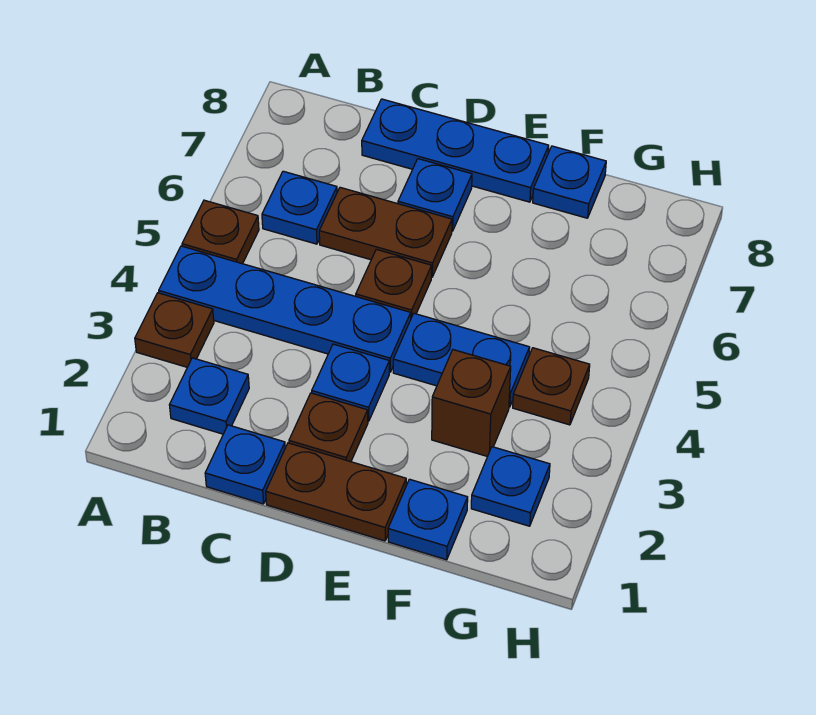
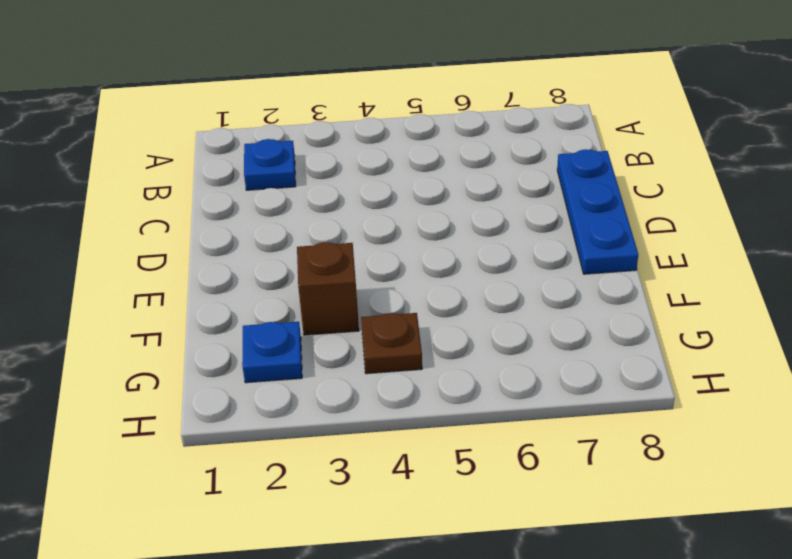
none -> brown plate A3 level 1
none -> blue plate A4:D4 level 1
none -> brown plate A5 level 1

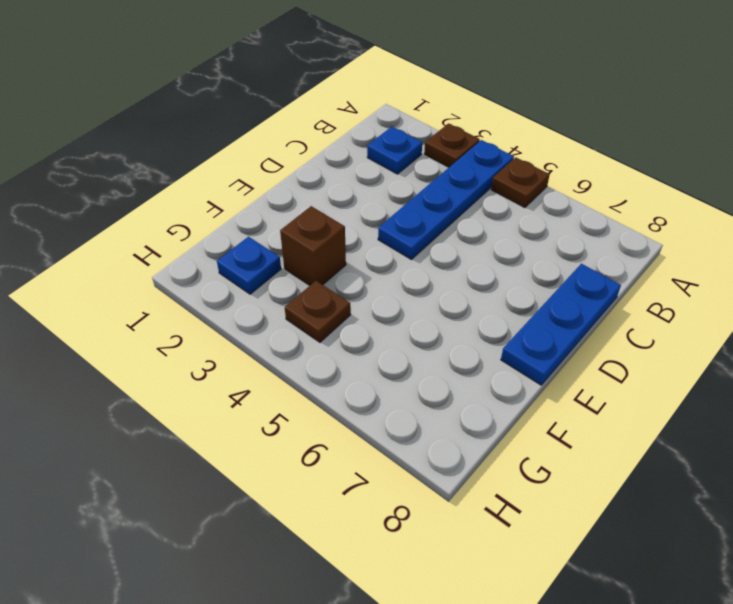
none -> blue plate B6 level 1
none -> blue plate C1 level 1
none -> brown plate C6:D6 level 1

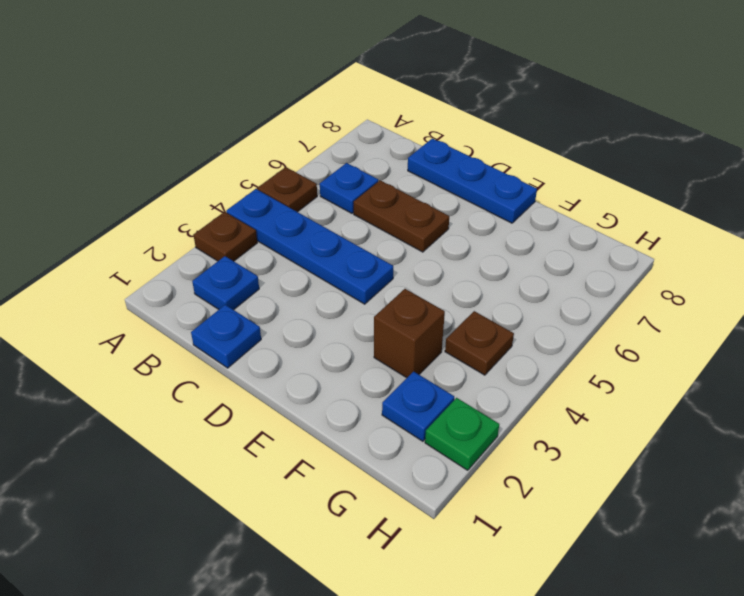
green plate H2 level 1 -> none
none -> brown plate D1:E1 level 1
none -> brown plate D2 level 1
none -> blue plate D3 level 1

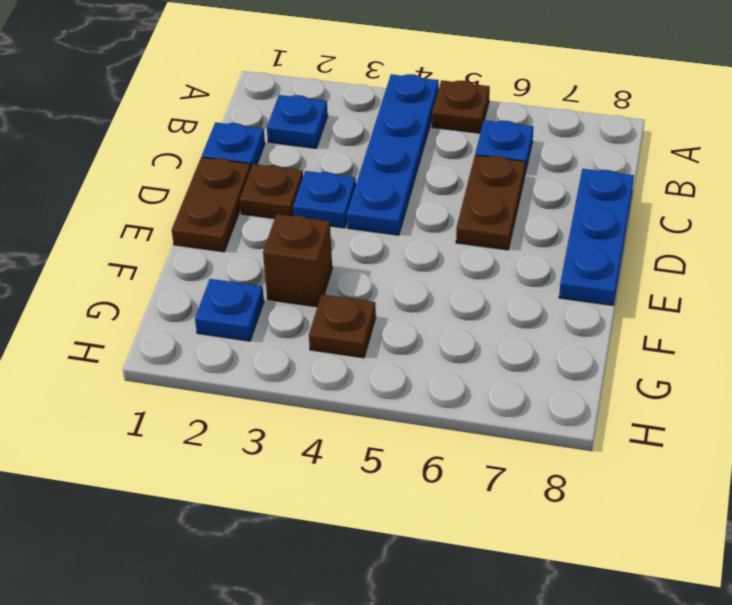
none -> brown plate A3 level 1
none -> brown plate D5 level 1
none -> blue plate D7 level 1

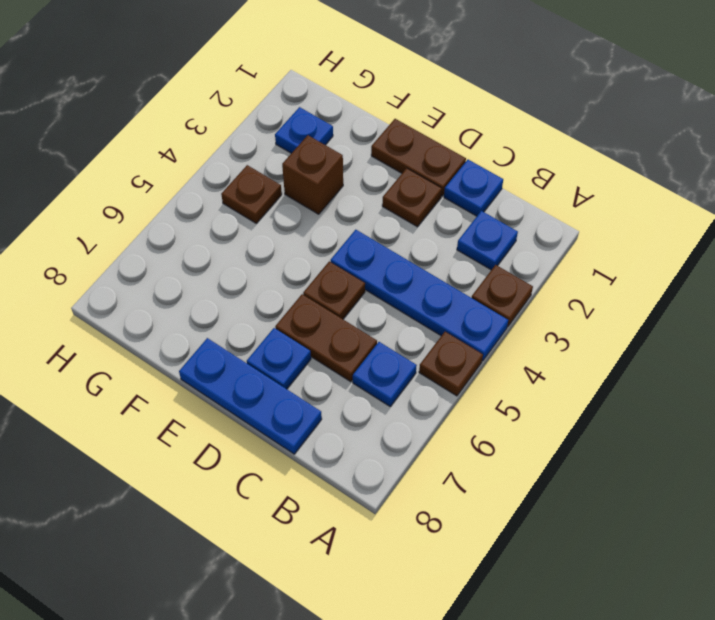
none -> blue plate D3 level 1
none -> blue plate E4:F4 level 1
none -> blue plate F1 level 1

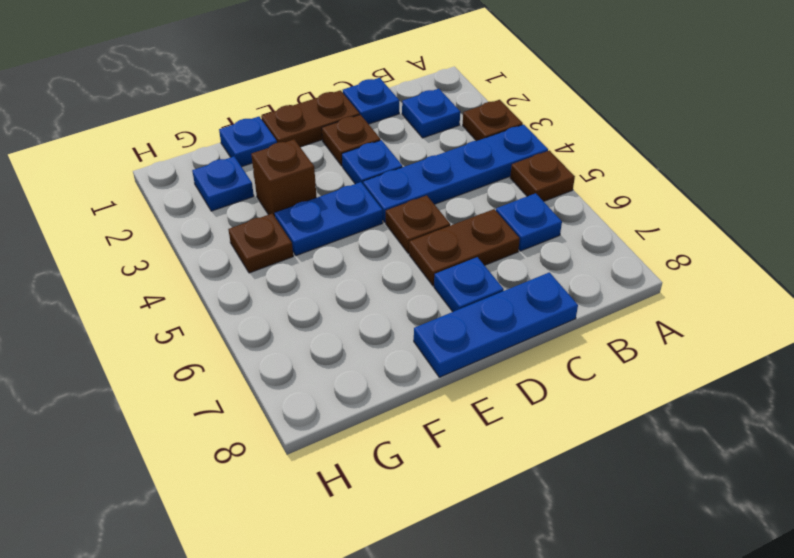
none -> blue plate F8 level 1

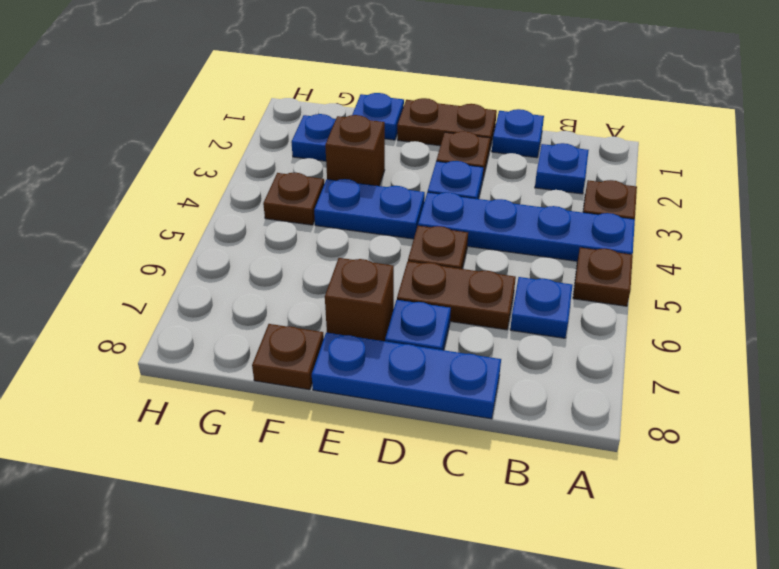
brown brick E7 level 1 -> none
brown plate F8 level 1 -> blue plate F8 level 1

